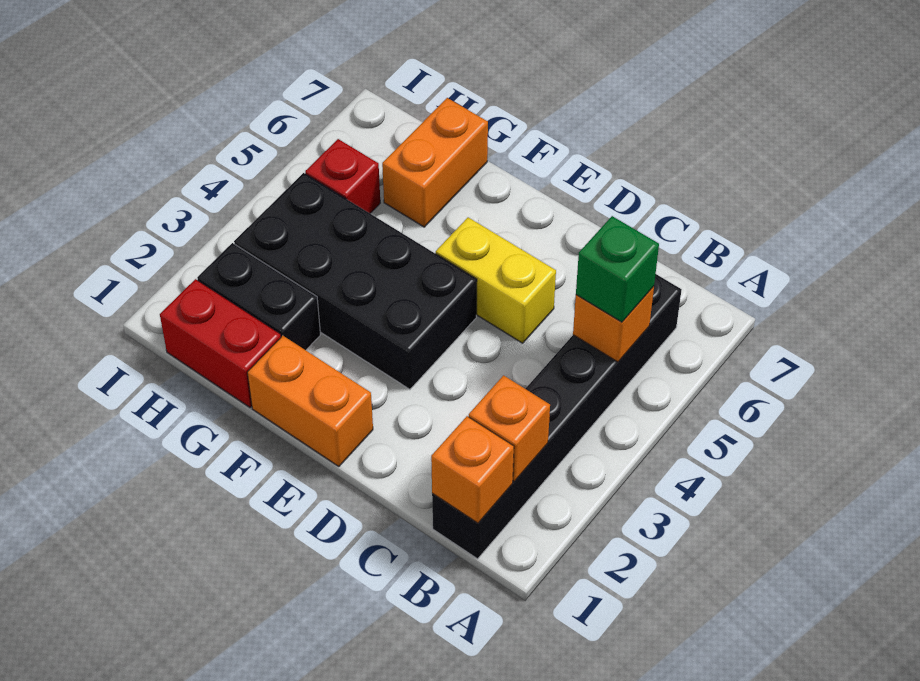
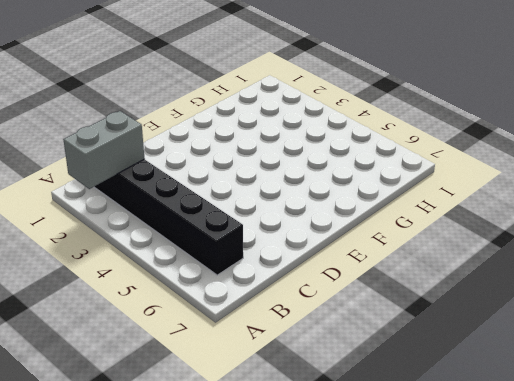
grey brick A2:B2 level 2 -> orange brick B2 level 2
none -> yellow brick D5:E5 level 1
none -> orange brick E1:F1 level 1
none -> black brick E3:H4 level 1

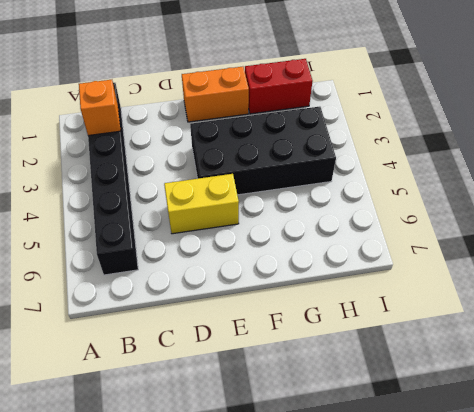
none -> black brick G2:H2 level 1
none -> orange brick G6:G7 level 1
none -> red brick H5 level 1

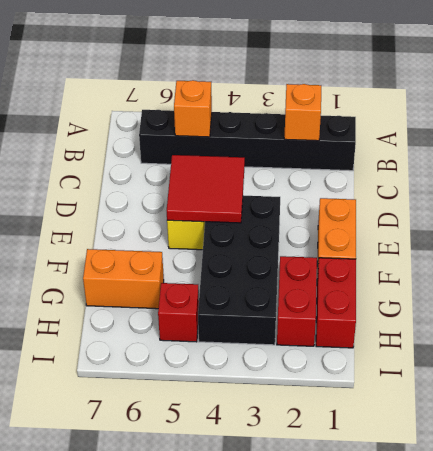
red tile D4:E5 level 2 -> none
red brick G2:H2 level 1 -> black brick G2:H2 level 1
none -> orange brick B1 level 2
none -> green brick B5 level 3

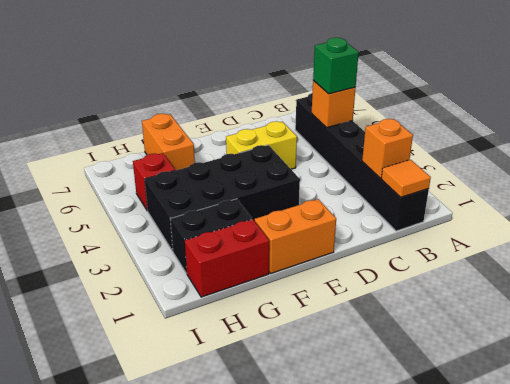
orange tile B1 level 2 -> orange brick B1 level 2

